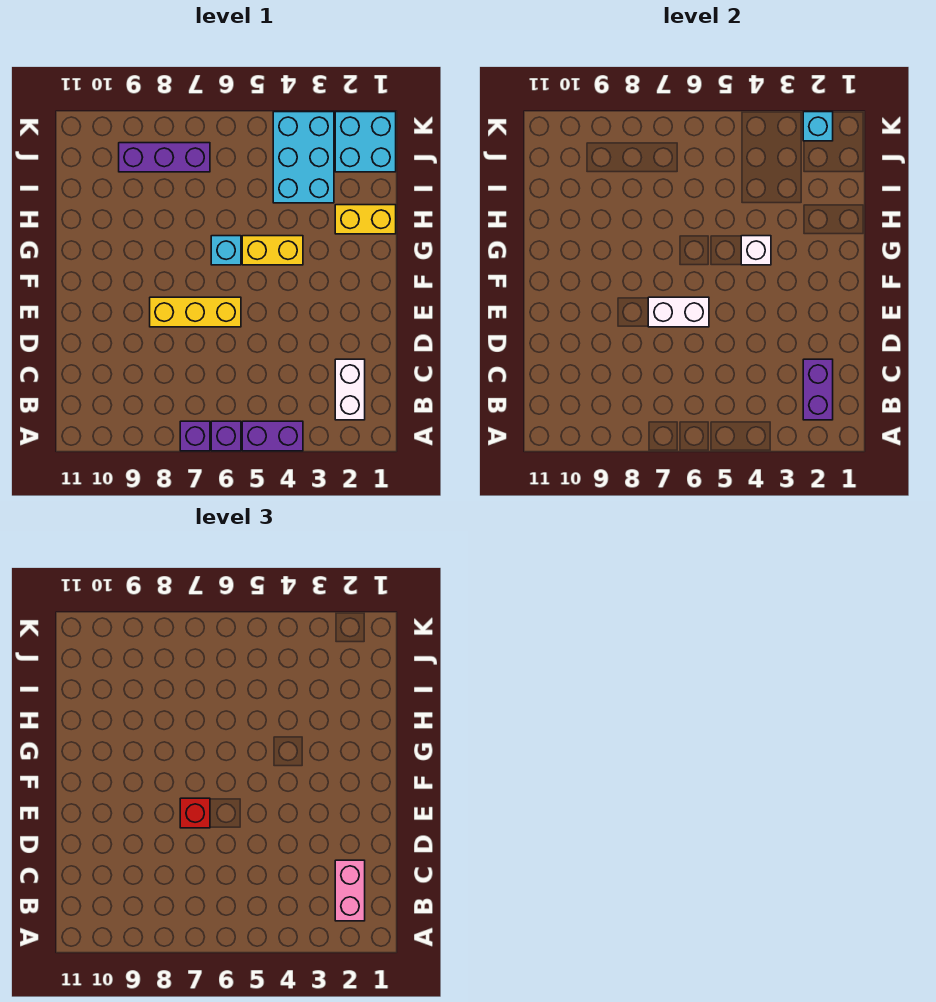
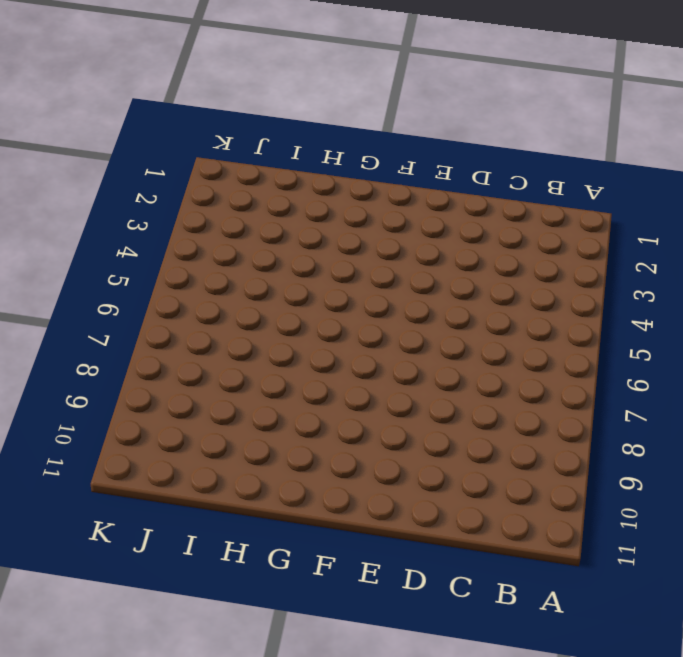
none -> purple brick A4:A5 level 1
none -> purple brick A6 level 1
none -> purple brick A7 level 1

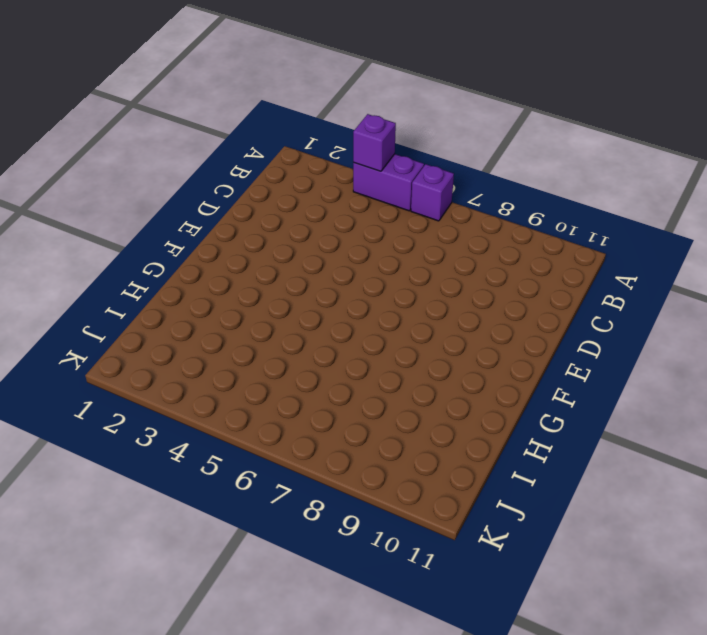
purple brick A4 level 2 -> purple brick A7 level 1
none -> white brick B2:C2 level 1
none -> yellow brick E6:E8 level 1
none -> yellow brick G4:G5 level 1

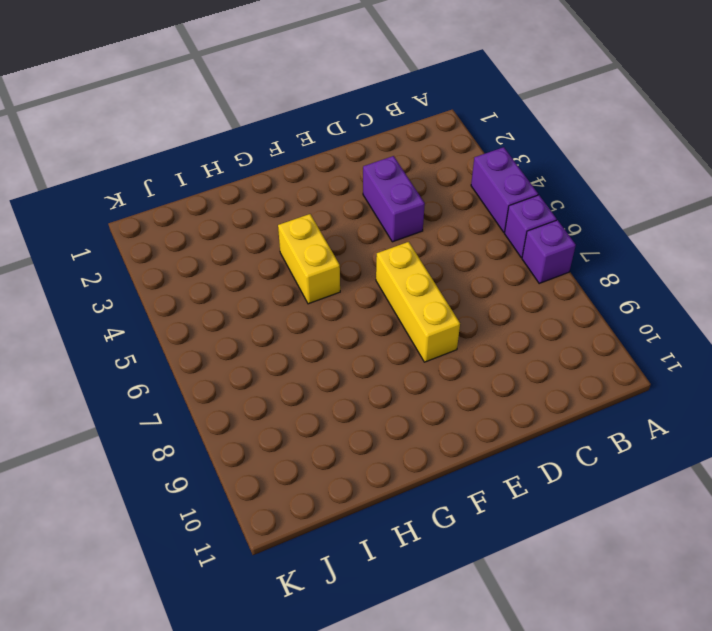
purple brick D3:D4 level 1 -> purple brick B2:C2 level 2
none -> white brick B2:C2 level 1
none -> cyan brick G6 level 1
none -> yellow brick H1:H2 level 1

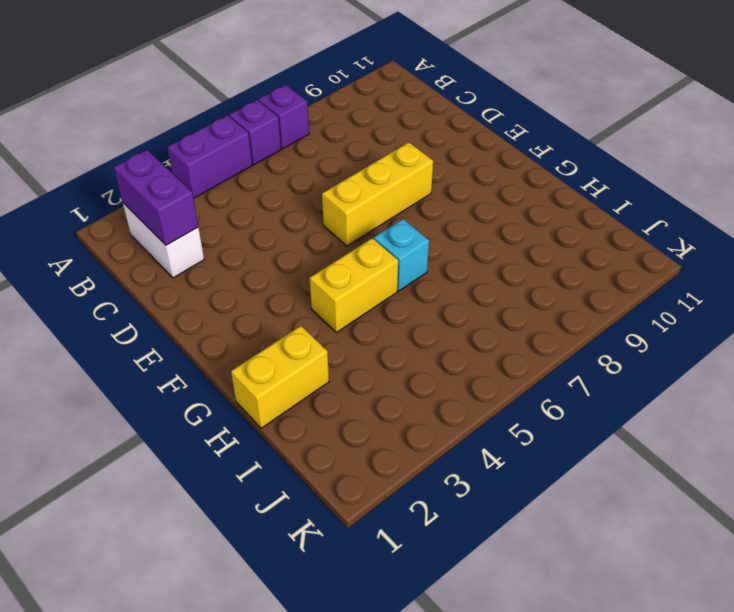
none -> cyan brick I3:K4 level 1
none -> cyan brick J1:K2 level 1
none -> purple brick J7:J9 level 1

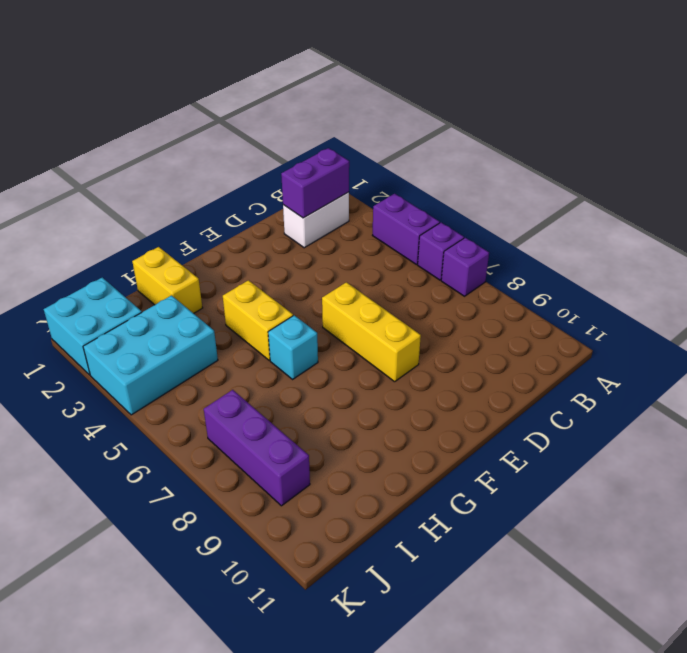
none -> white brick E6:E7 level 2
none -> white brick G4 level 2
none -> cyan brick K2 level 2

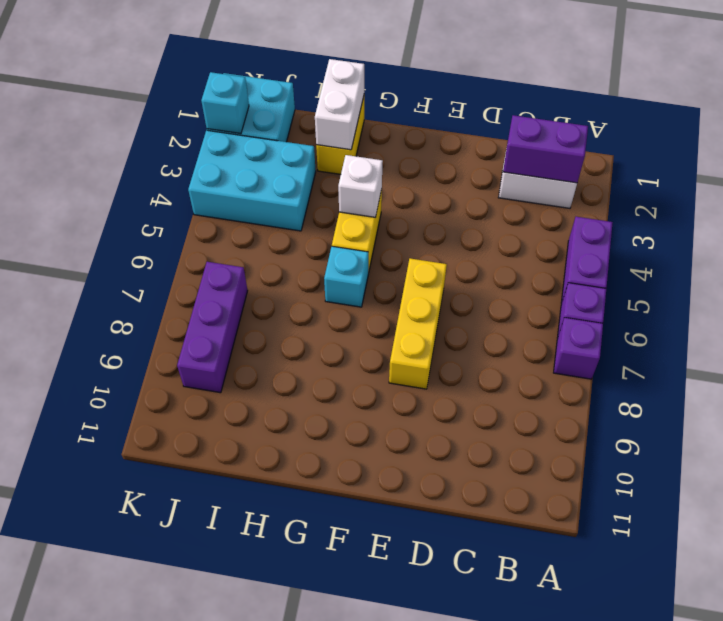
white brick H1:H2 level 2 -> white brick E6:E7 level 2
none -> pink brick B2:C2 level 3
none -> red brick E7 level 3

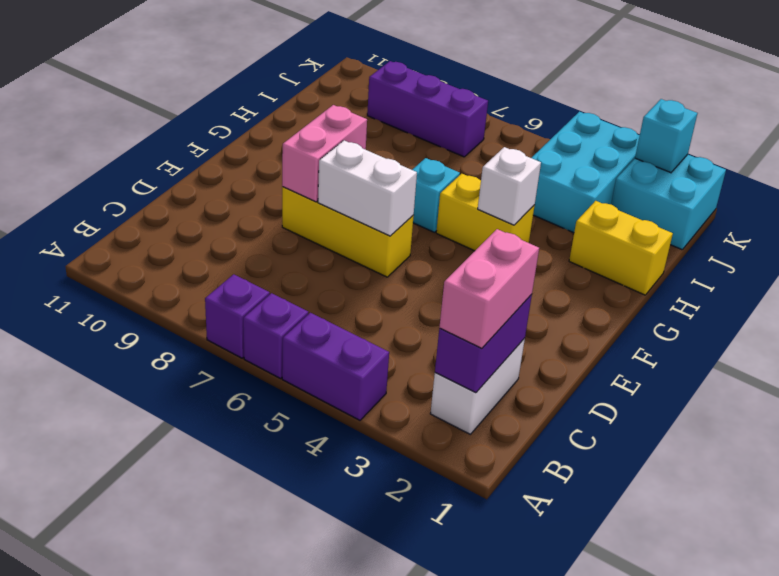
pink brick E8:F8 level 2 -> none
none -> red brick E7 level 3

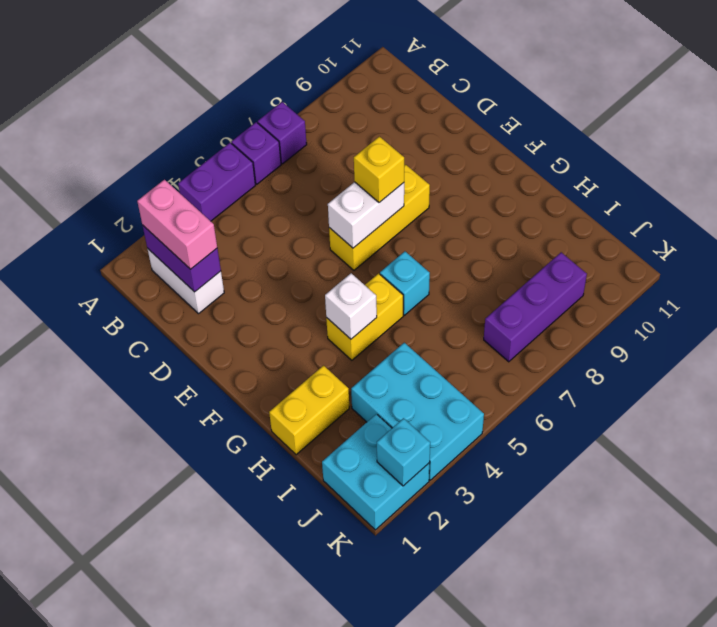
yellow brick E7 level 3 -> red brick E7 level 3

